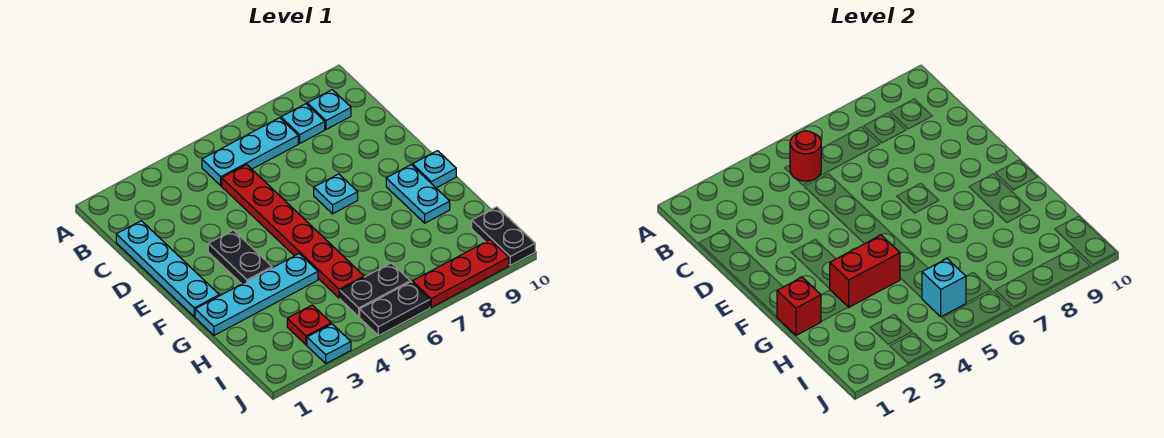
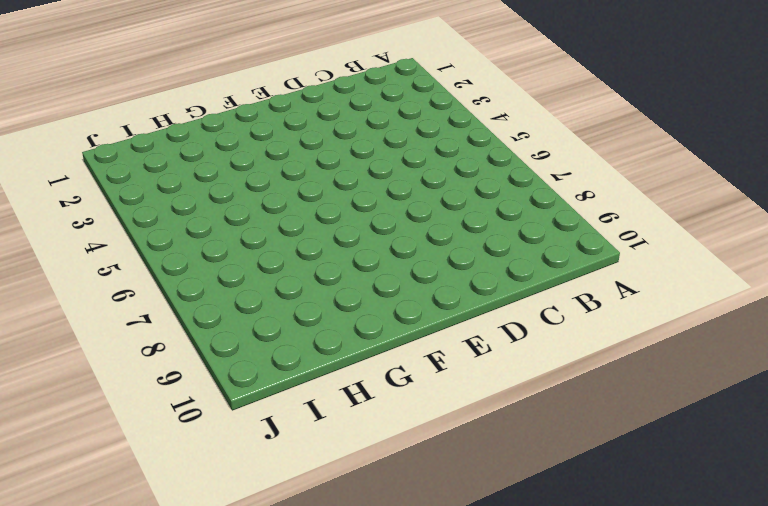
none -> cyan plate B5:B7 level 1
none -> cyan plate B8 level 1
none -> cyan plate B9 level 1

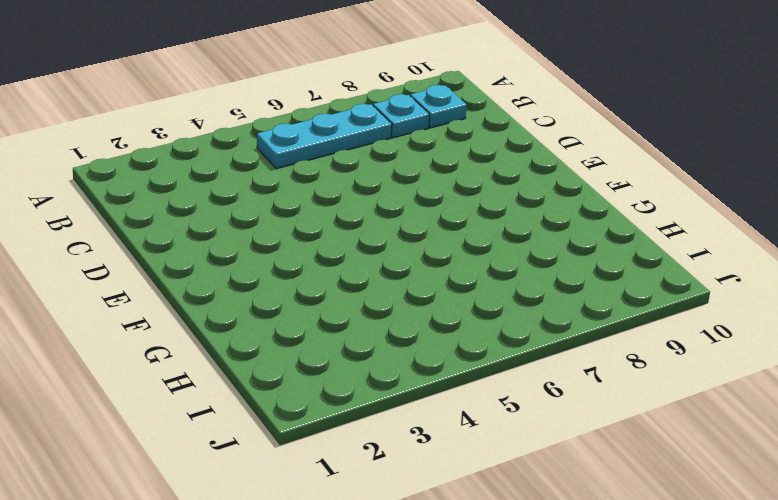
none -> cyan plate C1:F1 level 1
none -> red plate C5:H5 level 1
none -> black plate E3:F3 level 1

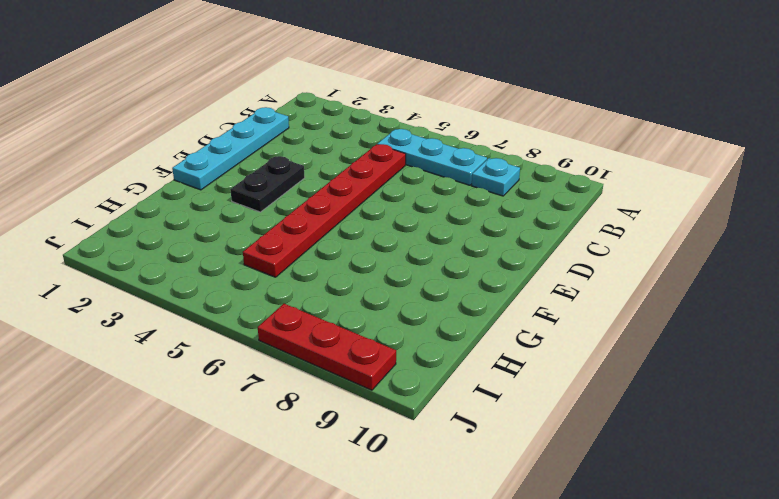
none -> cyan plate B9 level 1
none -> cyan plate E7 level 1
none -> cyan plate F9:G9 level 1

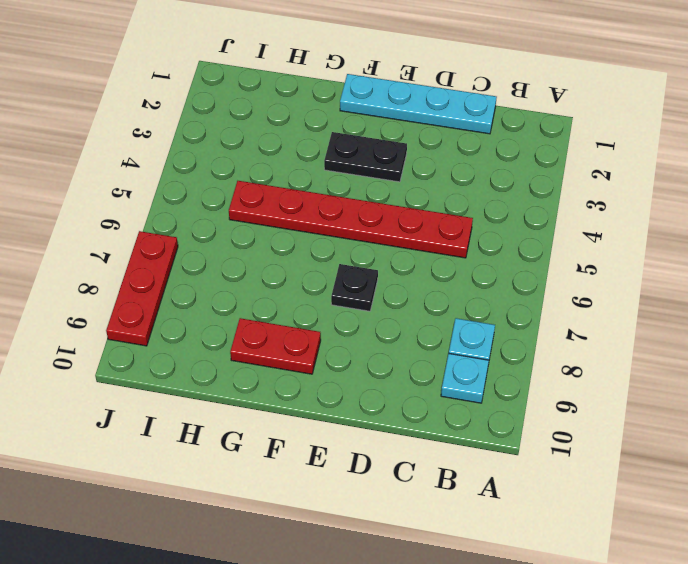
black plate E7 level 1 -> cyan plate E7 level 1
red plate F9:G9 level 1 -> cyan plate F9:G9 level 1
none -> cyan plate B5:B7 level 1
none -> cyan plate F10 level 1
none -> cyan plate G1:G4 level 1

